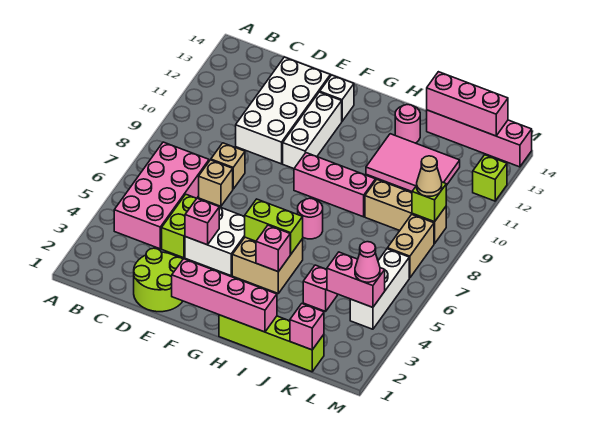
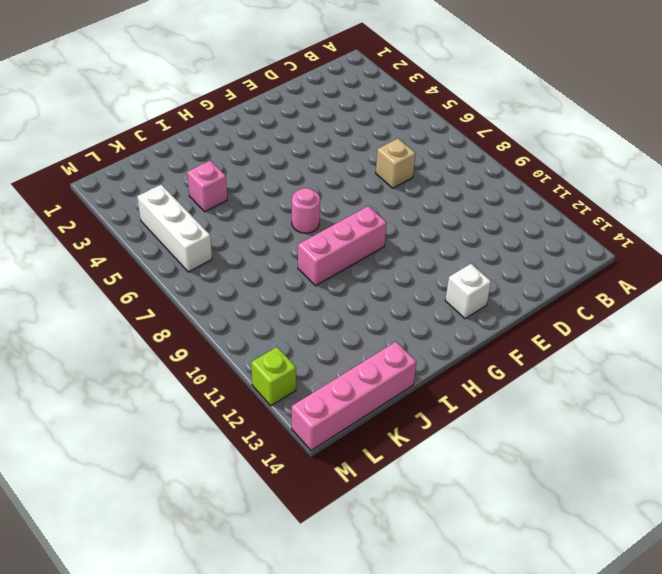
none -> pink brick B4:C7 level 1
none -> lime round brick D1:E2 level 1
none -> lime brick D4:D5 level 1
none -> tan brick D8 level 1

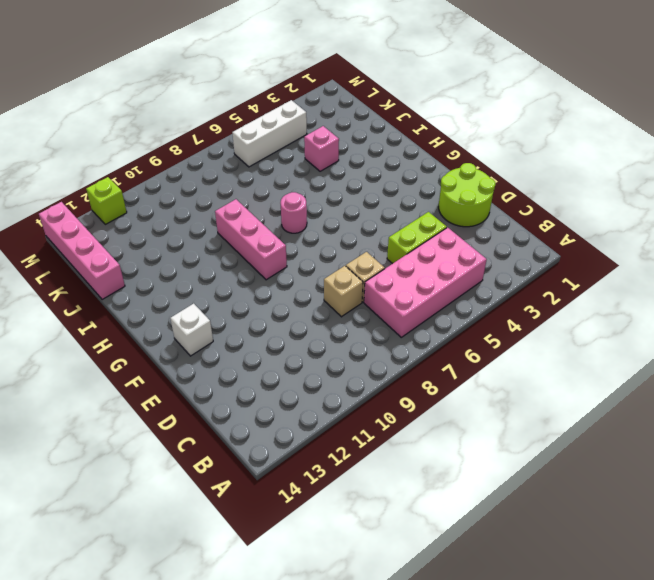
none -> white brick D10:E13 level 1
none -> white brick E4:F5 level 1
none -> white brick F10:F12 level 1
none -> tan brick G4:H5 level 1

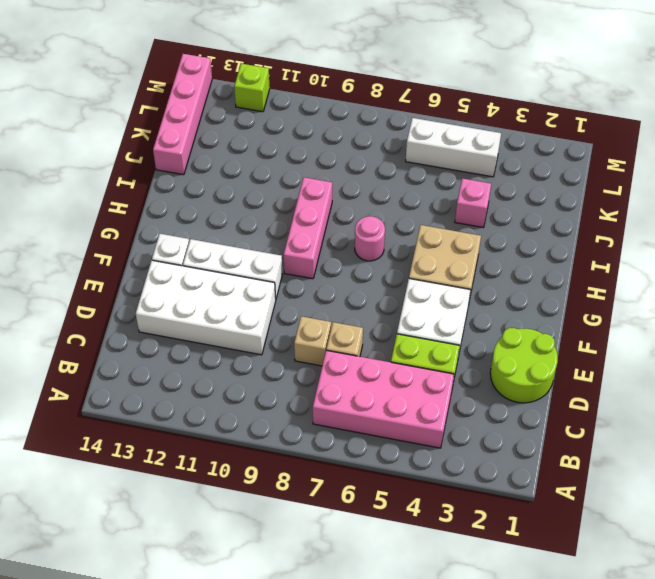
none -> lime brick H1:K1 level 1
none -> pink tile I11:K12 level 1
none -> pink round brick I13 level 1
none -> tan brick J9:L9 level 1

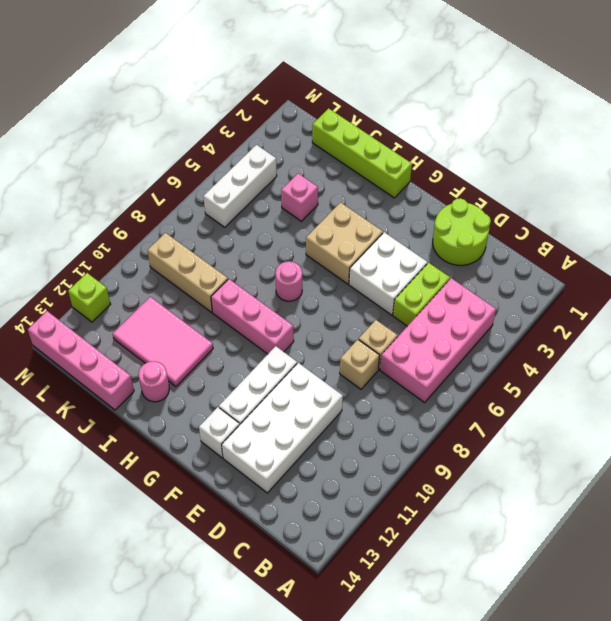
none -> tan brick L7:L8 level 1
none -> pink brick E4 level 2
none -> pink brick F1:I1 level 2
none -> lime brick G5:H5 level 2

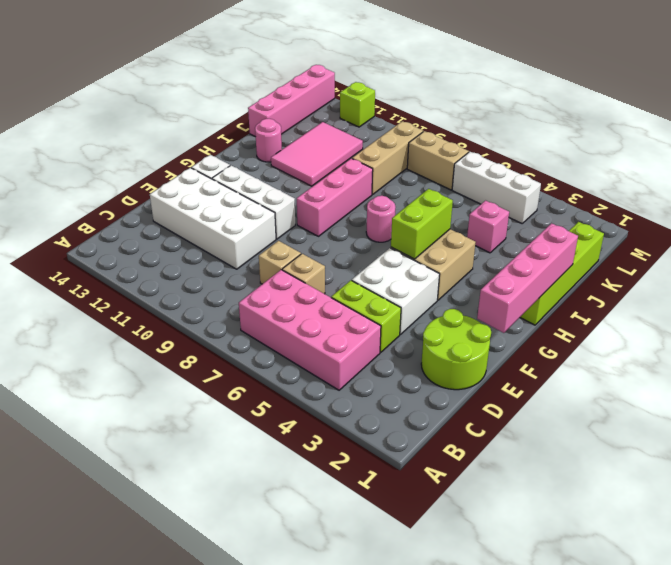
none -> pink brick E4 level 2
none -> pink brick H4 level 2
none -> pink brick J14:L14 level 2
none -> pink brick K1 level 2

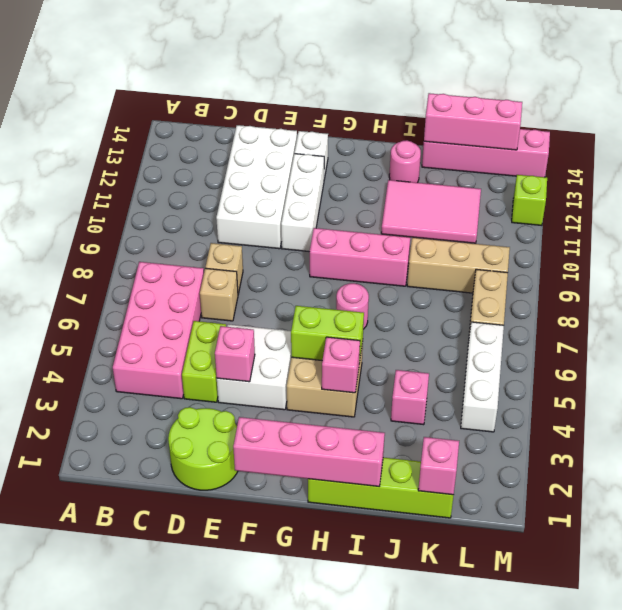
none -> pink brick K4:L4 level 2
none -> lime brick L9 level 2
none -> pink cone L4 level 3
none -> tan cone L9 level 3

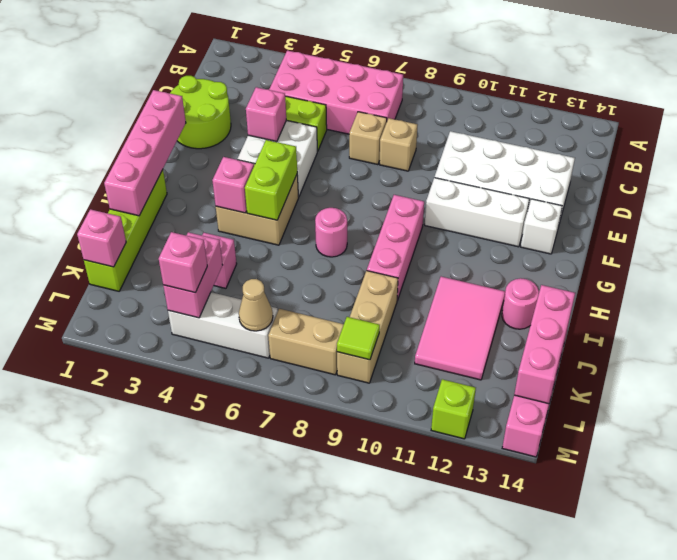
pink brick L4 level 3 -> pink cone L4 level 3
tan cone L6 level 2 -> tan cone L9 level 3
lime tile L9 level 2 -> lime brick L9 level 2

